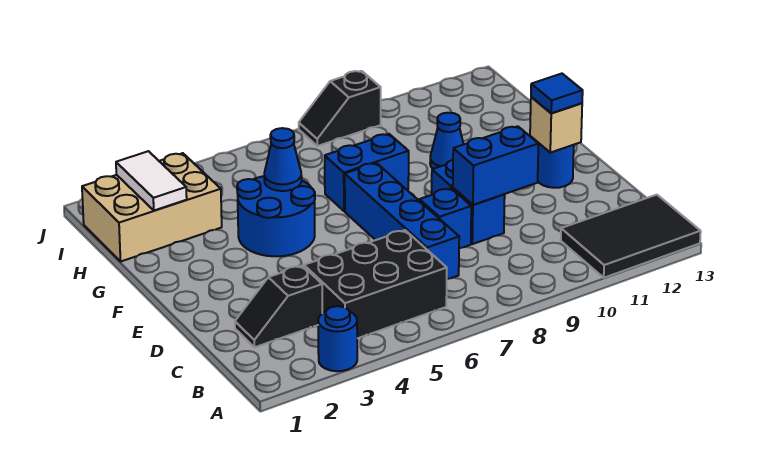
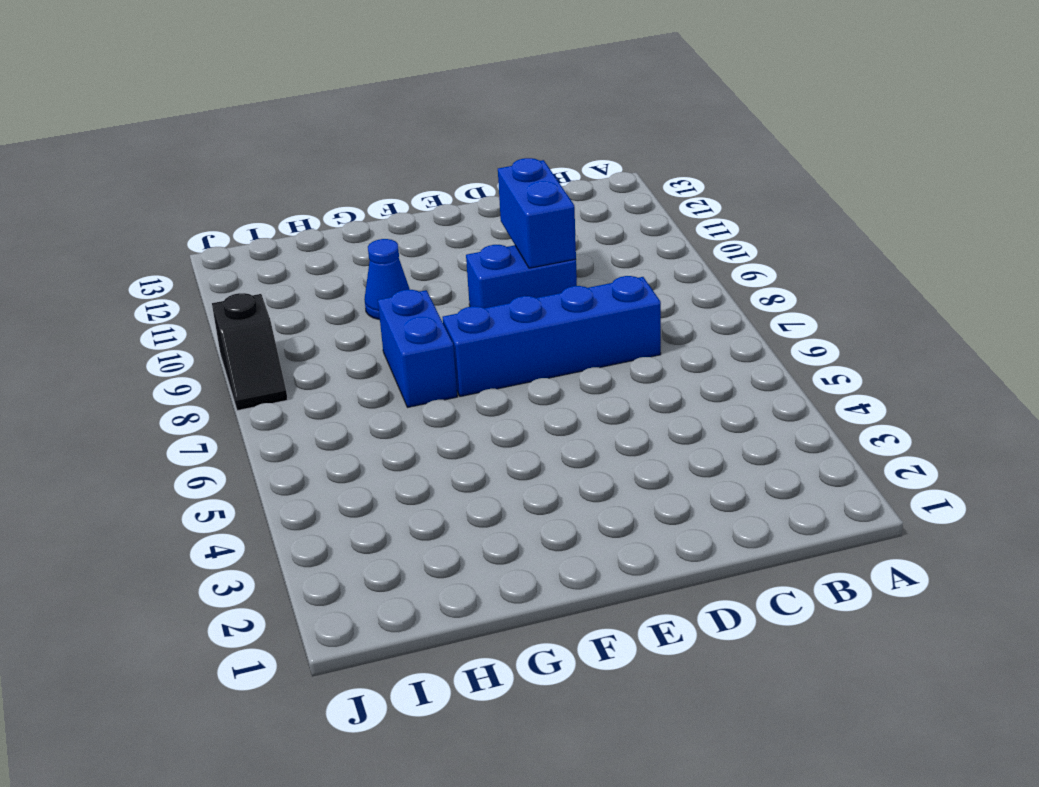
none -> blue round brick A3 level 1
none -> black tile A11:B13 level 1
none -> black brick B4:C6 level 1

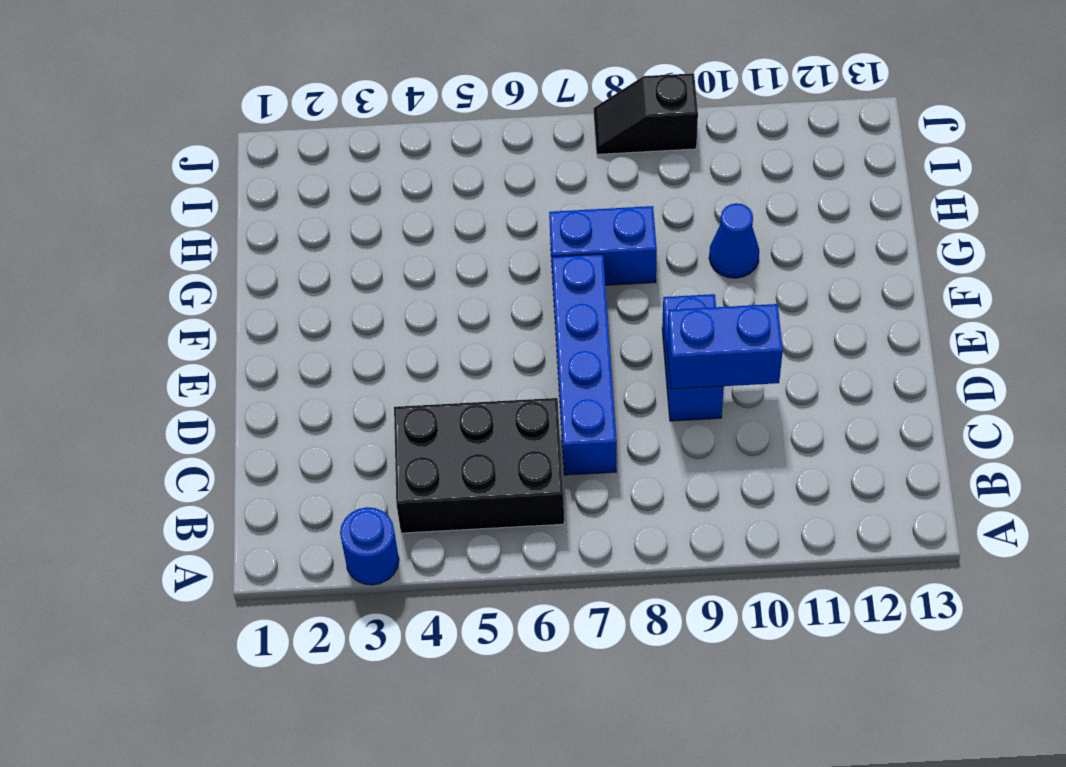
none -> black tile A11:B13 level 1
none -> black slope C2:C3 level 1 top 3
none -> blue brick D8 level 1

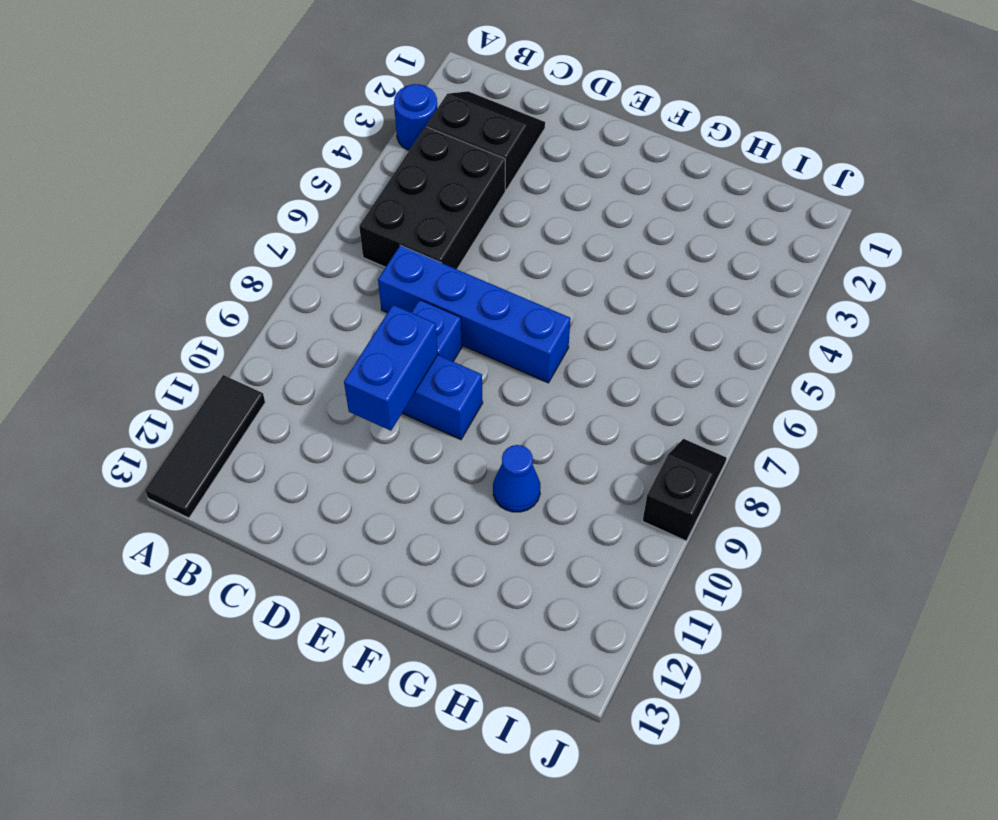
black tile A11:A13 level 1 -> black tile A11:B13 level 1
black slope B2:C3 level 1 top 3 -> black slope C2:C3 level 1 top 3
none -> blue round brick E12 level 1
none -> blue round brick F4:G5 level 1
none -> blue brick G7:G8 level 1

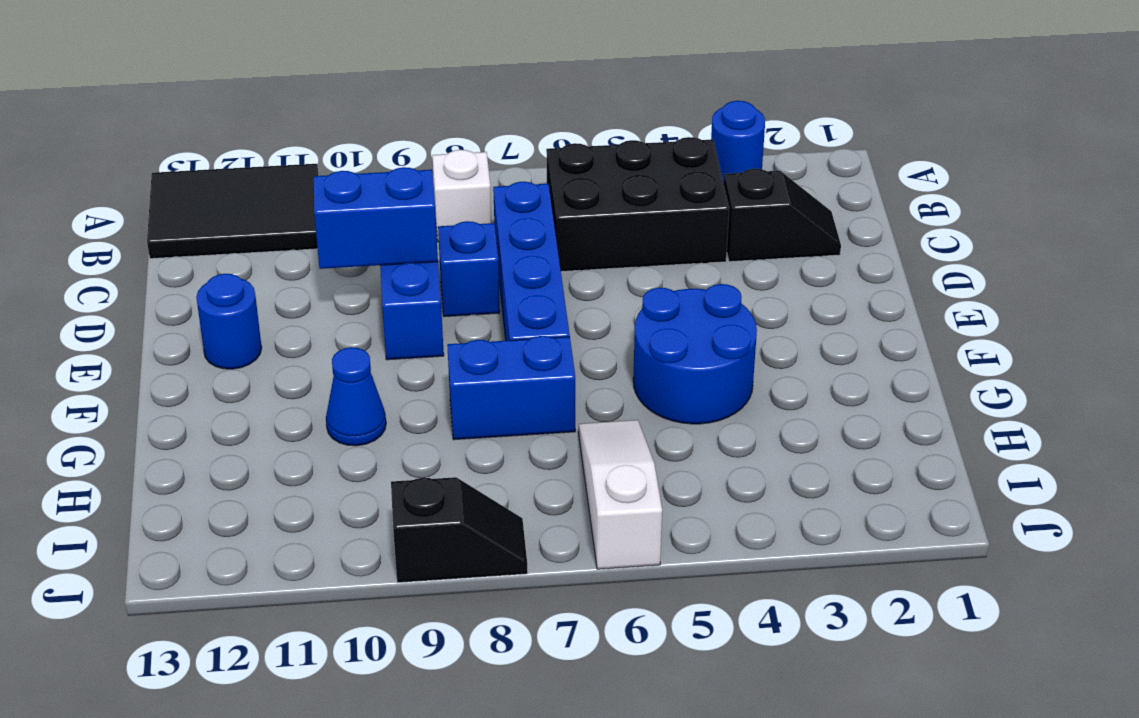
white brick B8 level 1 -> none
white slope H6:J6 level 1 top J -> none
none -> tan brick H1:I3 level 1
none -> tan brick E12 level 2
none -> blue cone G5 level 2

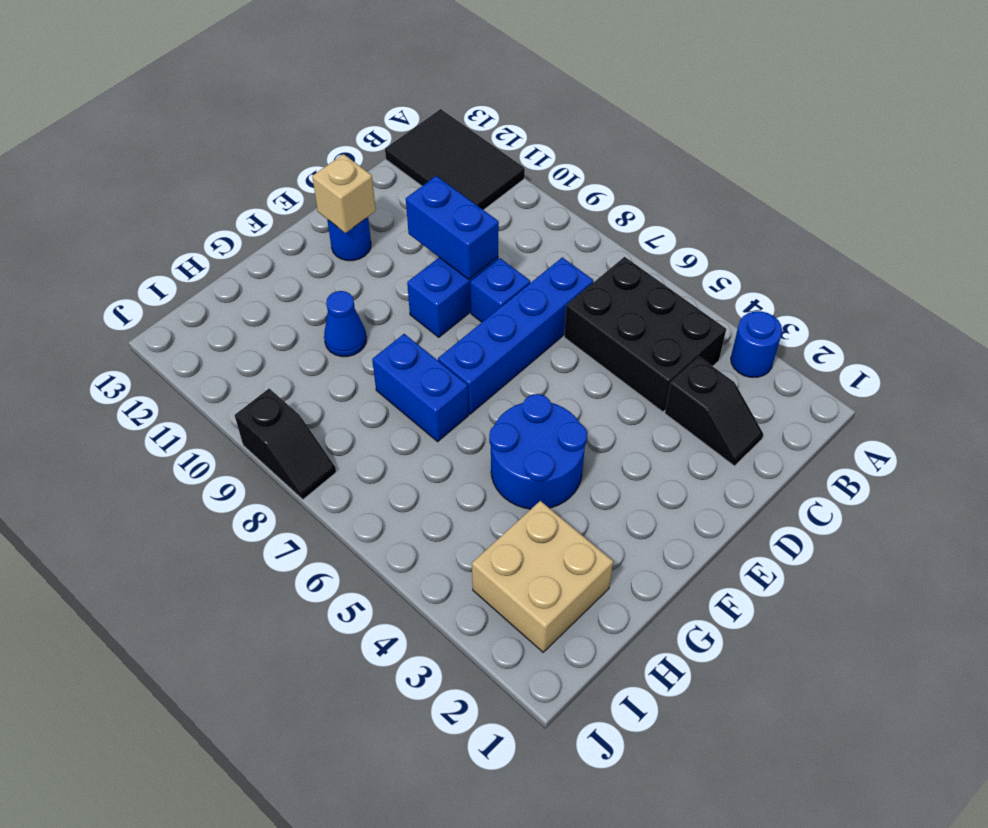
tan brick H2:I3 level 1 -> tan brick H1:I3 level 1
none -> blue cone G5 level 2
none -> white tile H2:I2 level 2
none -> blue tile E12 level 3

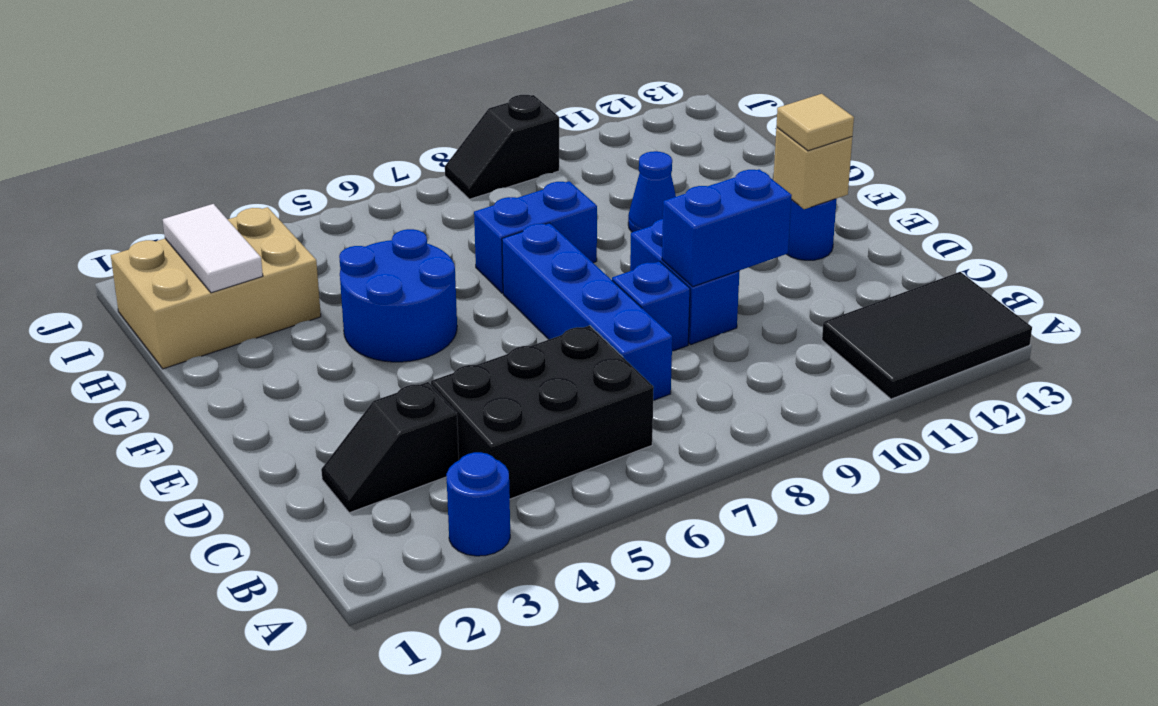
tan tile E12 level 3 -> blue tile E12 level 3
none -> blue cone G5 level 2

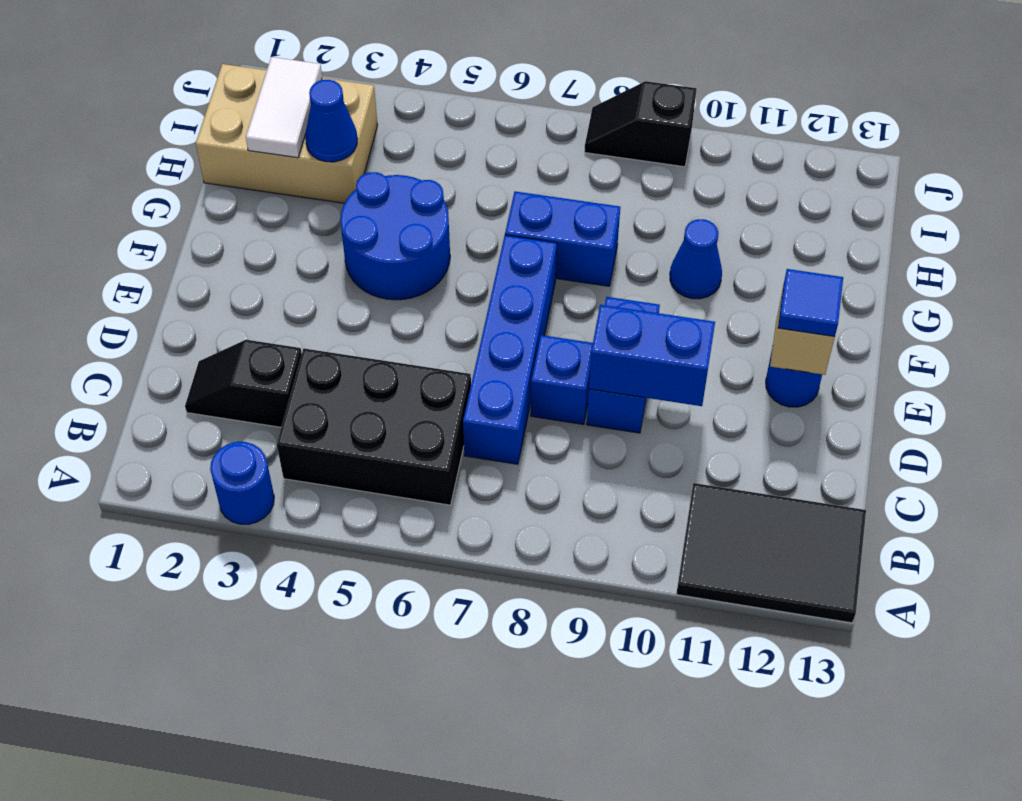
blue cone H3 level 2 -> blue cone G5 level 2

